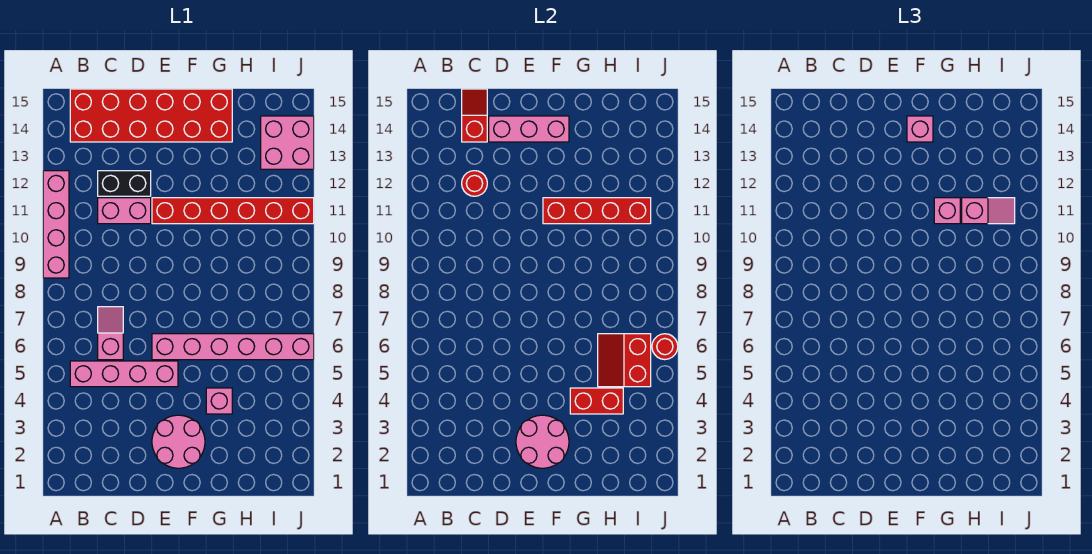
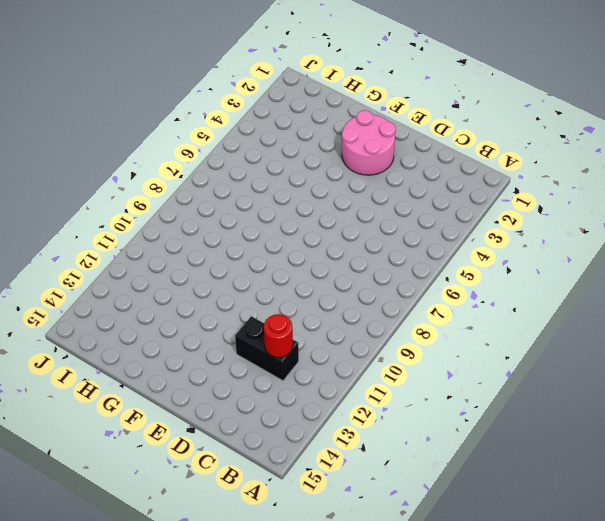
none -> pink brick A9:A12 level 1
none -> pink brick B5:E5 level 1
none -> red brick B14:G15 level 1

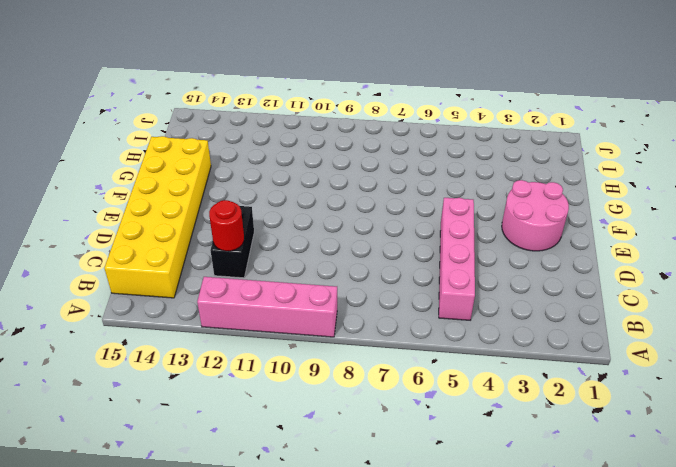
yellow brick B14:G15 level 1 -> red brick B14:G15 level 1
none -> pink slope C6:C7 level 1 top 6
none -> pink brick C11:D11 level 1
none -> pink brick E6:J6 level 1

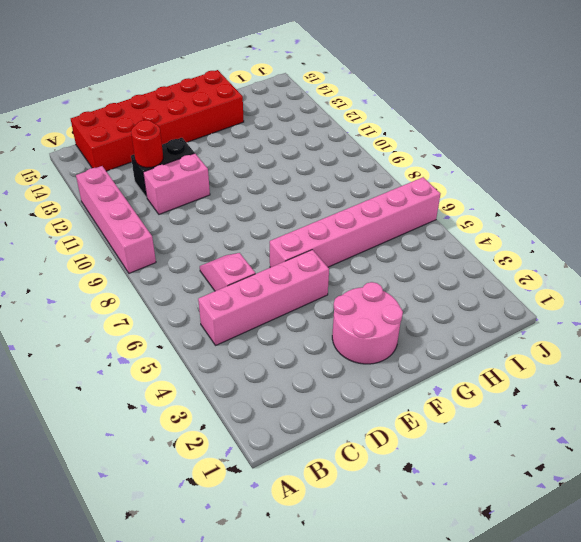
none -> red brick E11:J11 level 1
none -> pink brick G4 level 1
none -> pink brick I13:J14 level 1

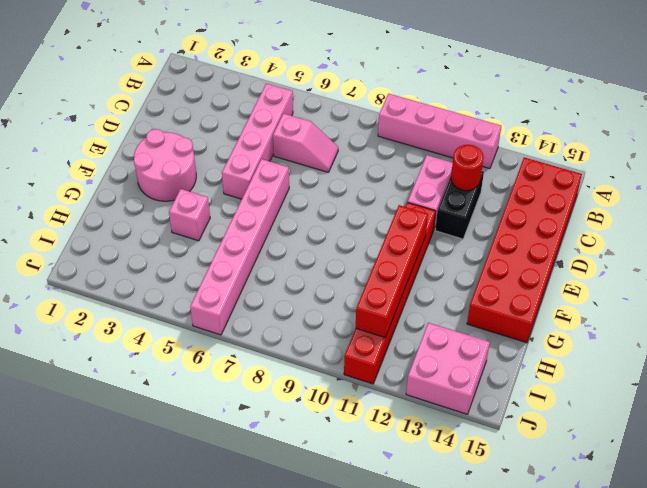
none -> red slope C14:C15 level 2 top 14
none -> pink brick D14:F14 level 2
none -> pink round brick E2:F3 level 2

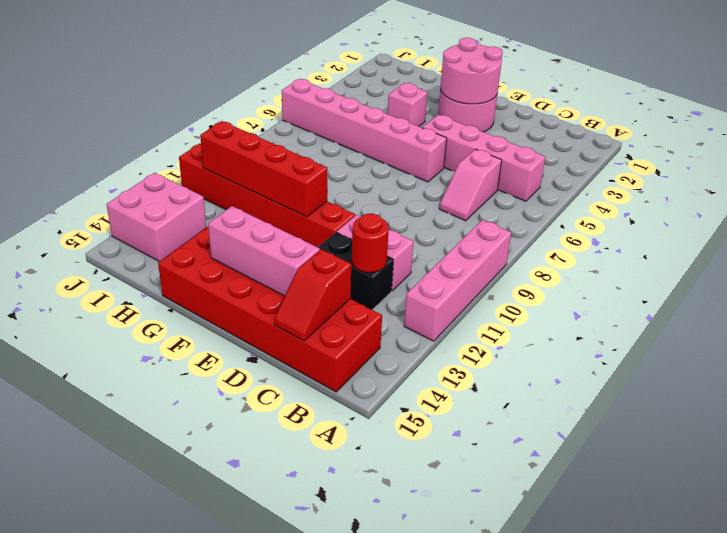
none -> red brick G4:H4 level 2
none -> red slope H5:I6 level 2 top I
none -> red round brick J6 level 2

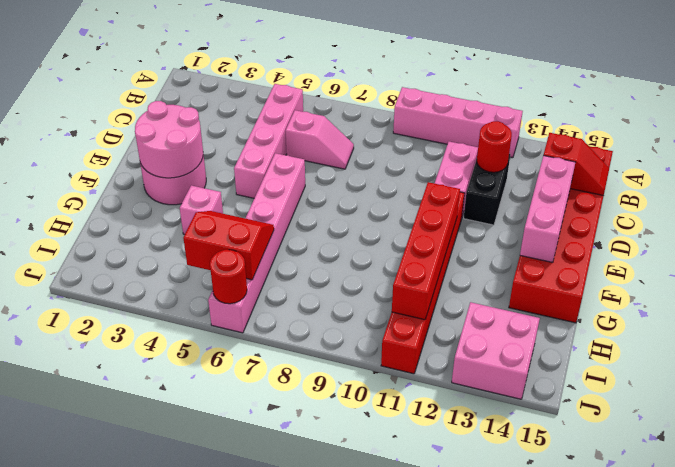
none -> red brick G4:H4 level 2
none -> pink brick F14 level 3
none -> pink brick G11 level 3

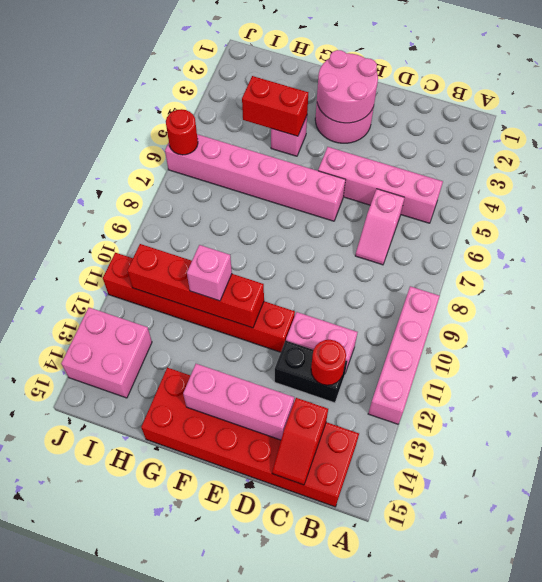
none -> red slope H5:I6 level 2 top I
none -> pink brick F14 level 3
none -> pink slope H11:I11 level 3 top H

